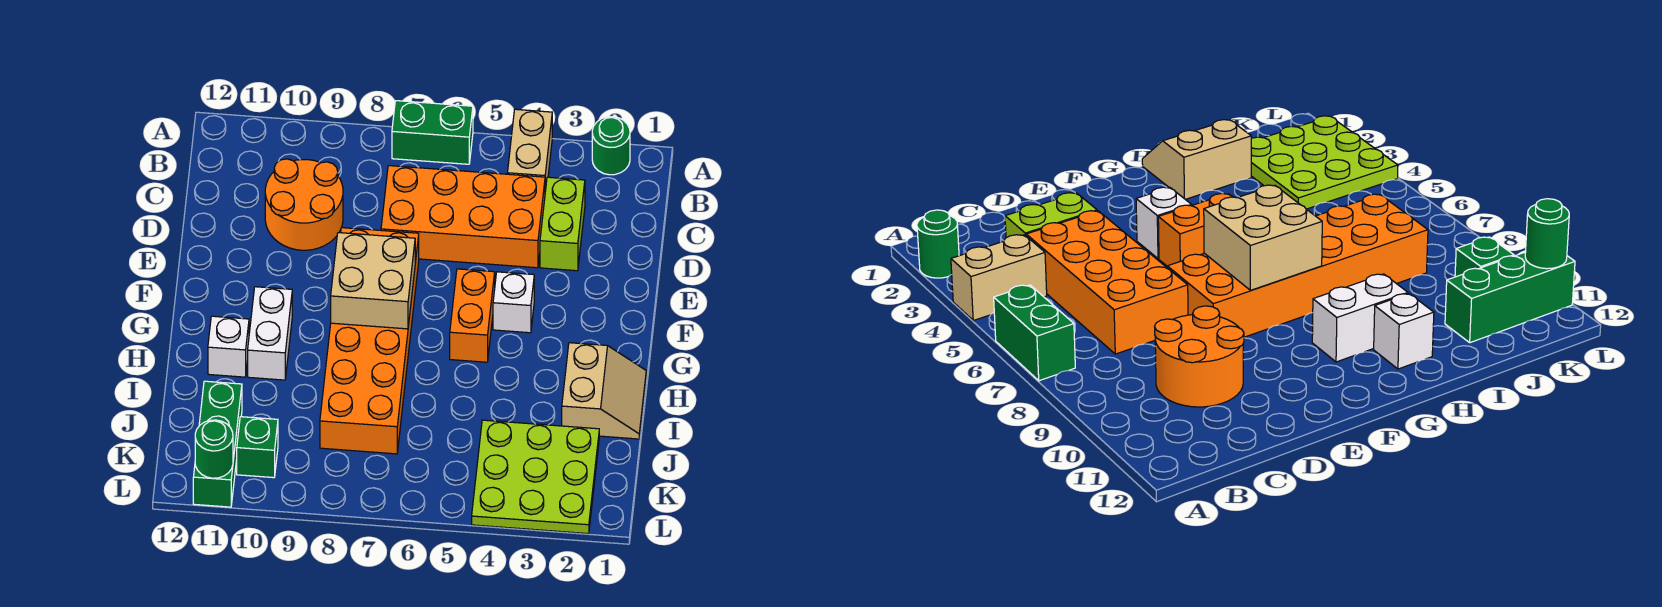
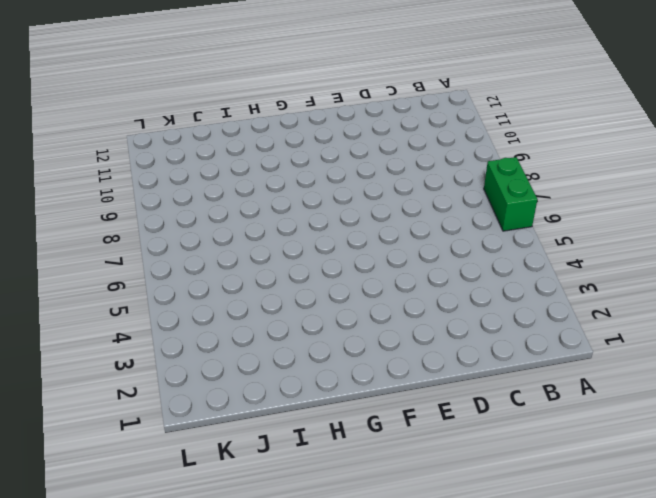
none -> green round brick A2 level 1
none -> tan brick A4:B4 level 1
none -> lime brick C3:D3 level 1

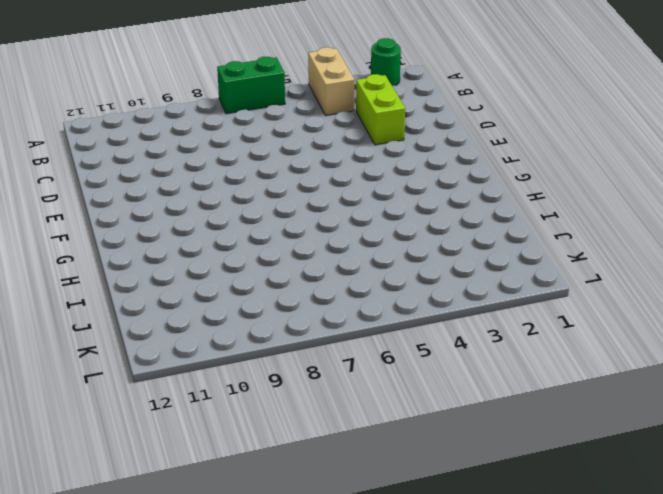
none -> orange brick C4:D7 level 1
none -> orange round brick C9:D10 level 1
none -> orange brick E7:J8 level 1

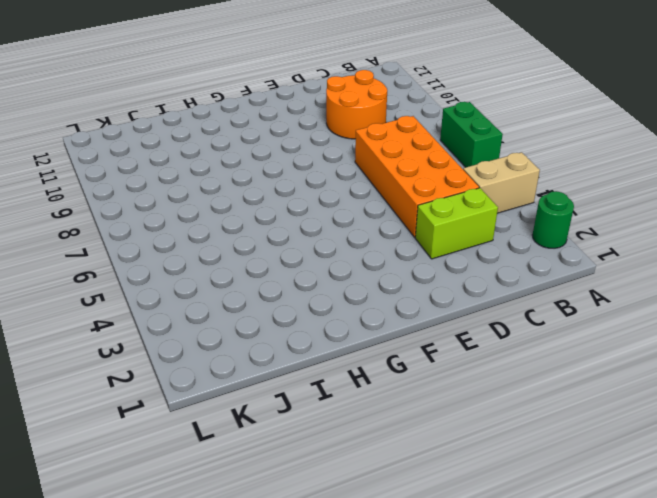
none -> orange brick E7:J8 level 1
none -> white brick F4 level 1
none -> orange brick F5:G5 level 1

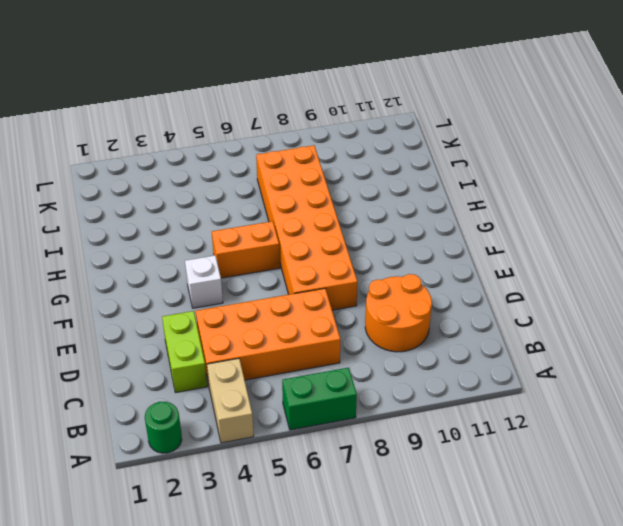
orange brick G5:G6 level 1 -> orange brick F5:G5 level 1
none -> white brick G10:H10 level 1
none -> tan slope H1:I2 level 1 top 2
none -> white brick H11 level 1

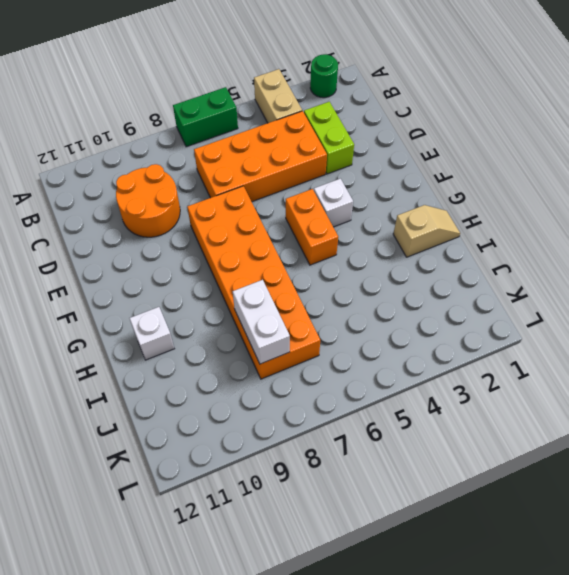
tan slope H1:H2 level 1 top 2 -> tan slope H1:I2 level 1 top 2
white brick I8:J8 level 2 -> white brick G10:H10 level 1
none -> lime plate J2:L4 level 1
none -> green brick J11:L11 level 1
none -> green brick K10 level 1

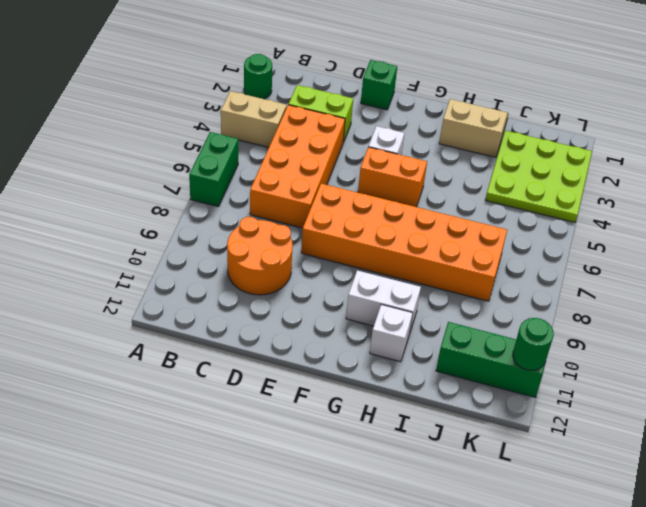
green brick E1 level 1 -> green brick K10 level 1
none -> tan brick F7:G8 level 2

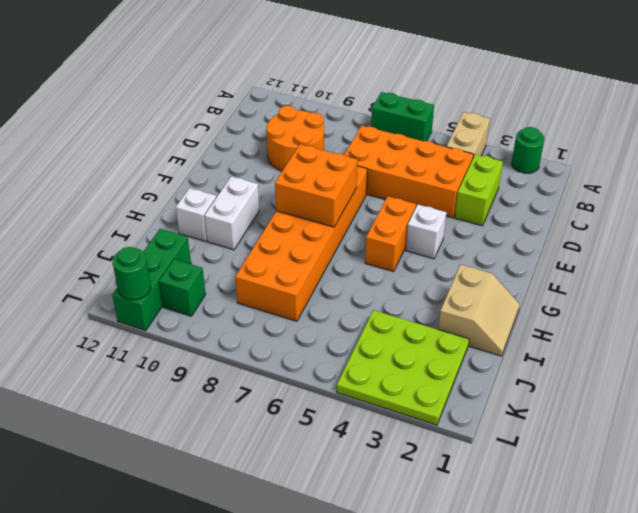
orange brick F7:G8 level 2 -> tan brick F7:G8 level 2

